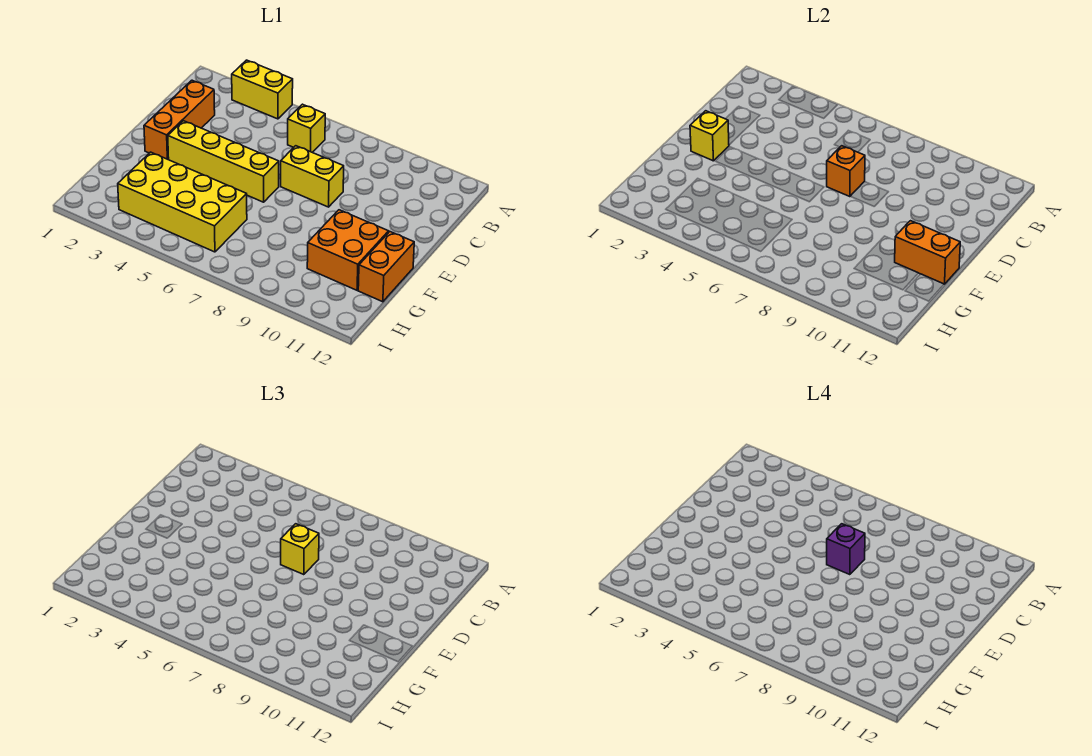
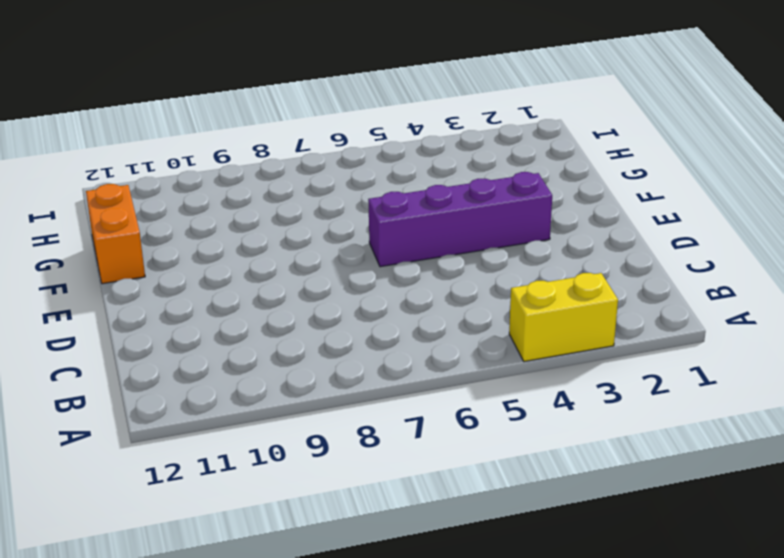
purple brick E3:E6 level 1 -> yellow brick E3:E6 level 1
none -> yellow brick B6 level 1
none -> orange brick C2:E2 level 1
none -> yellow brick D7:D8 level 1

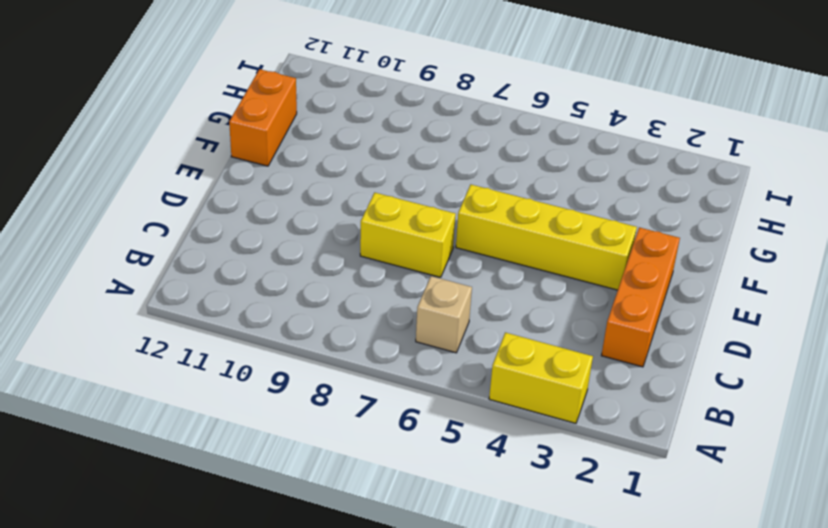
tan brick B6 level 1 -> yellow brick B6 level 1
none -> orange brick F10:G11 level 1
none -> yellow brick G3:H6 level 1
none -> orange brick D7 level 2

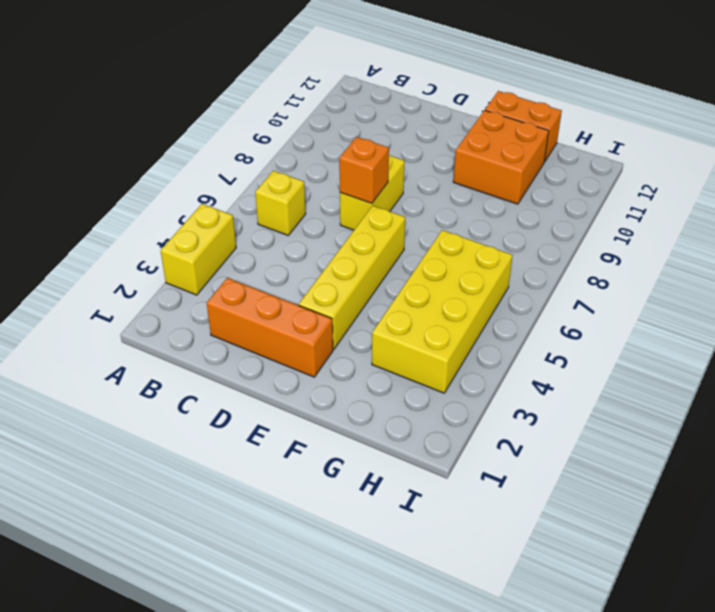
none -> yellow brick E2 level 2
none -> orange brick F11:F12 level 2
none -> yellow brick D7 level 3

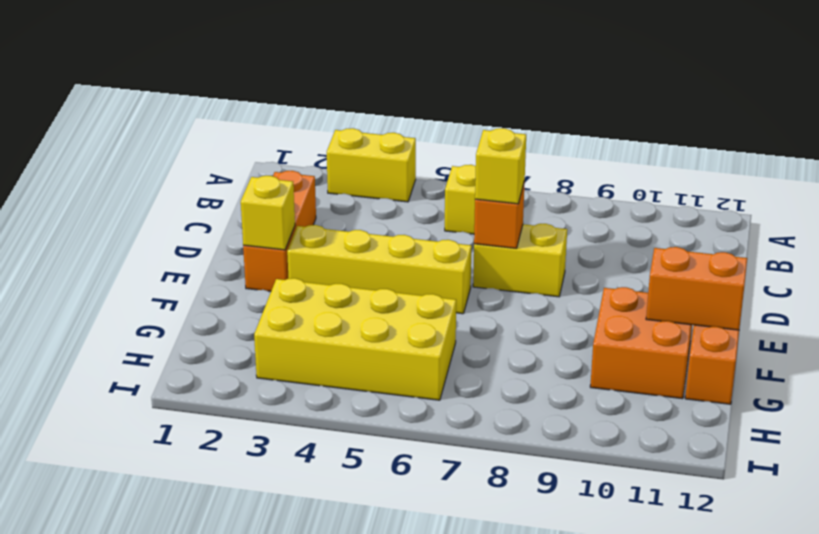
none -> purple brick D7 level 4

